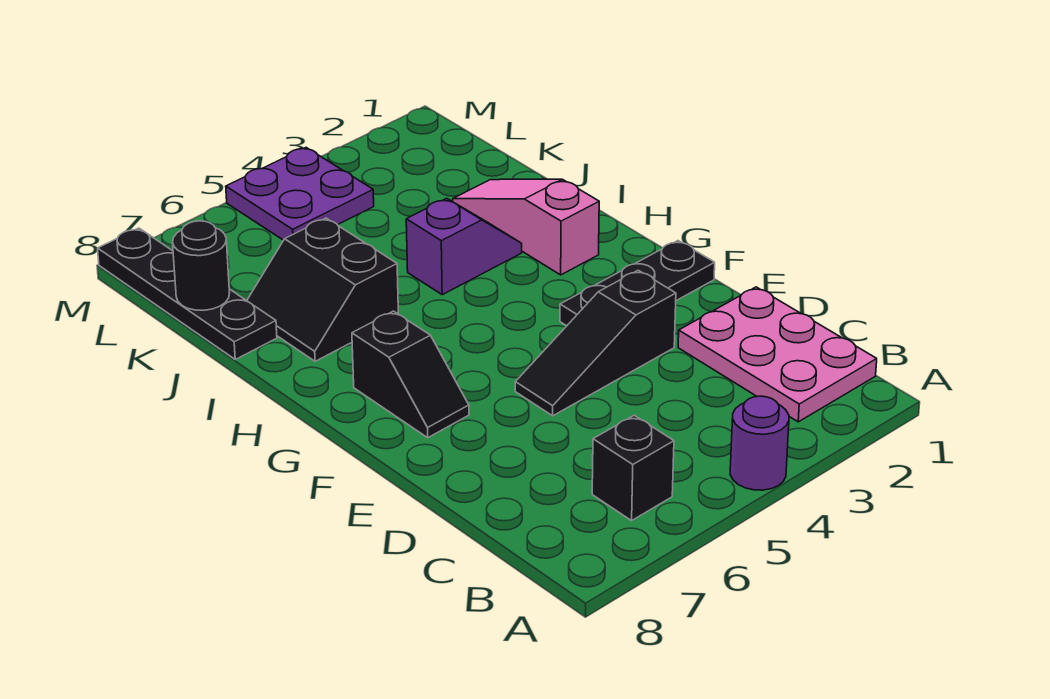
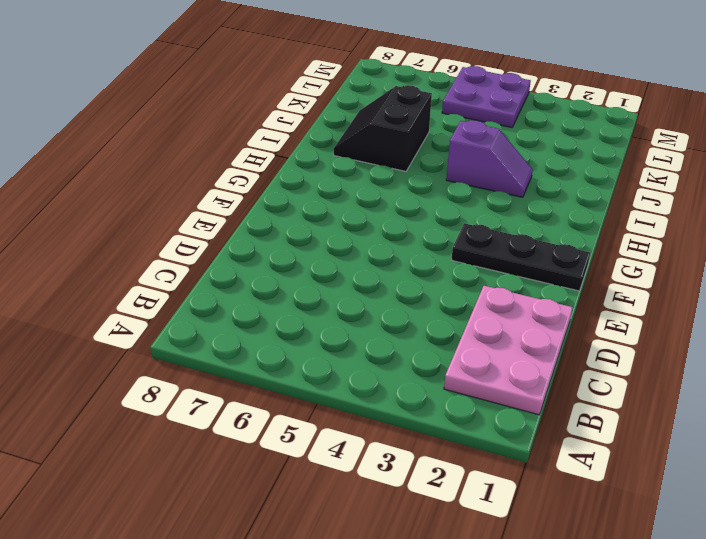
none -> purple round brick A4 level 1
none -> black brick B6 level 1
none -> black slope E3:E5 level 1 top 3

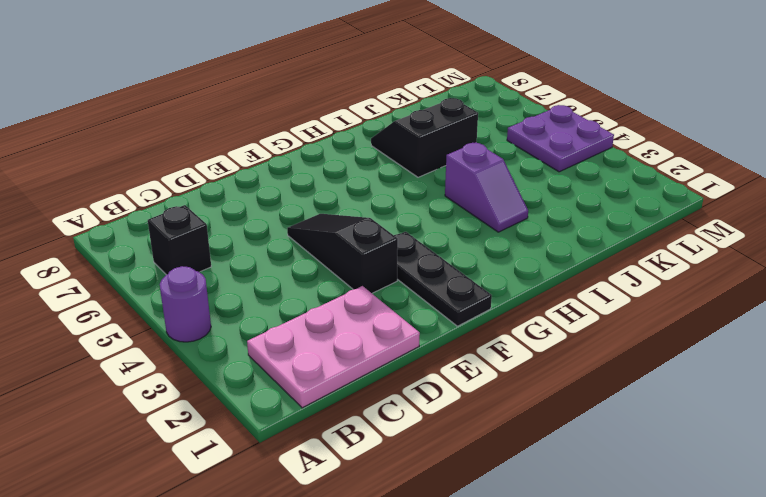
none -> black slope F7:G7 level 1 top G
none -> pink slope H2:J2 level 1 top H
none -> black plate J8:M8 level 1

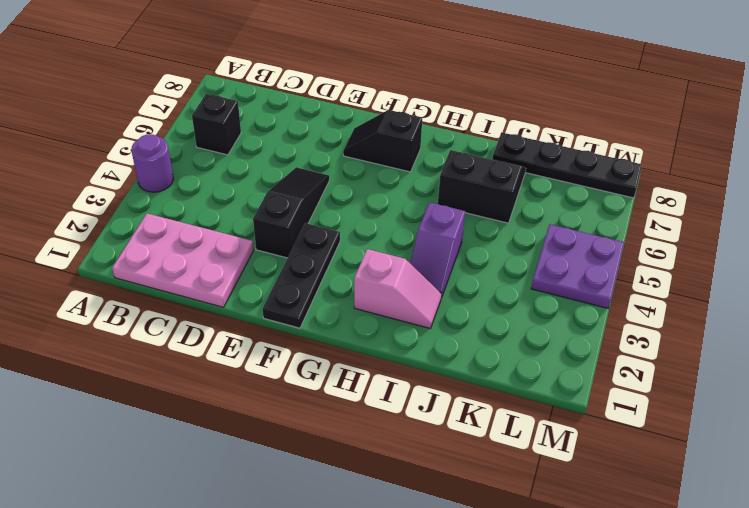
pink slope H2:I2 level 1 top H -> pink slope H2:J2 level 1 top H
none -> black round brick K8 level 2

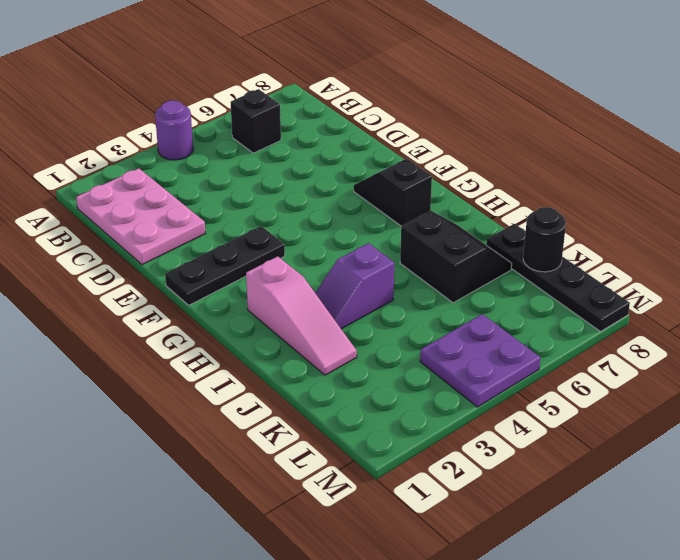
none -> black slope E3:E5 level 1 top 3

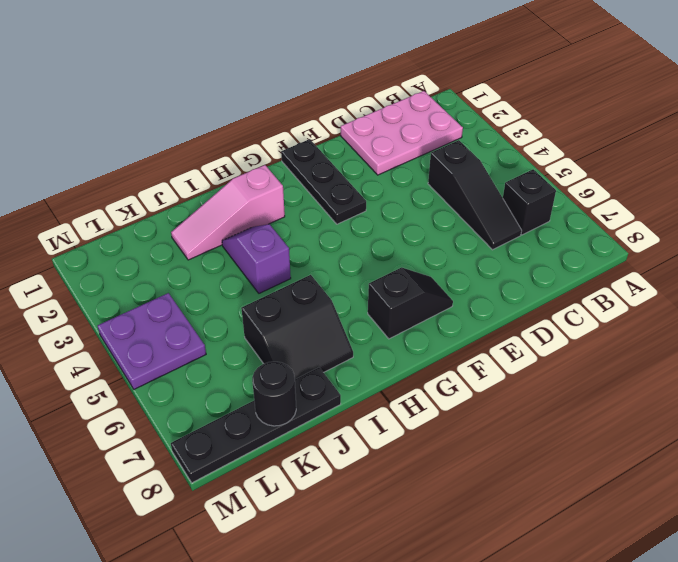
black slope C4:C6 level 1 top 4 -> black slope E3:E5 level 1 top 3
none -> purple round brick A4 level 1

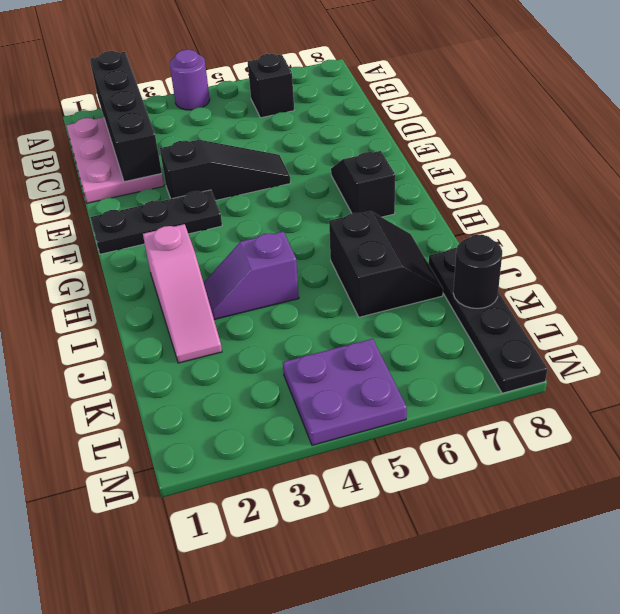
black brick A2:D2 level 2 -> none

